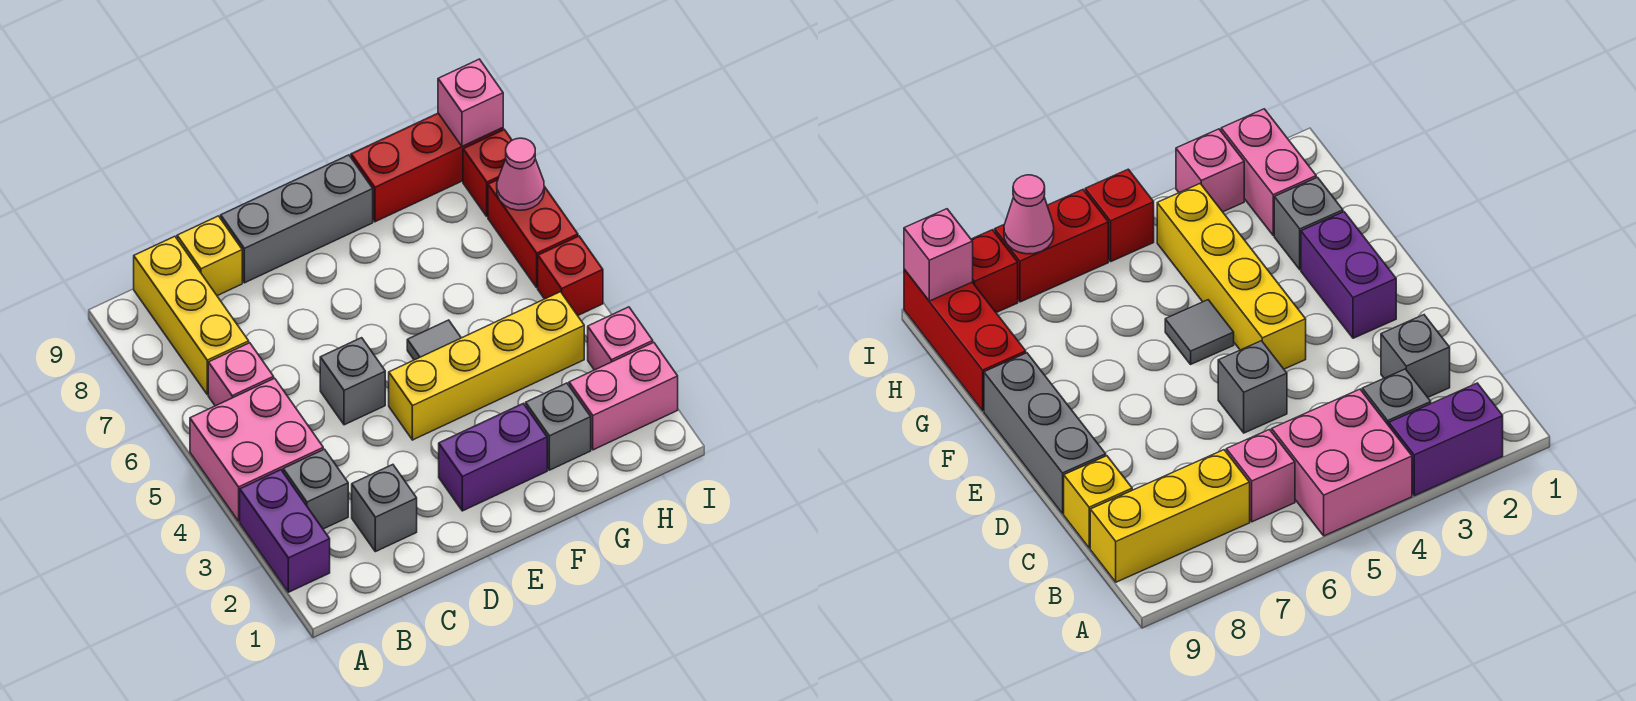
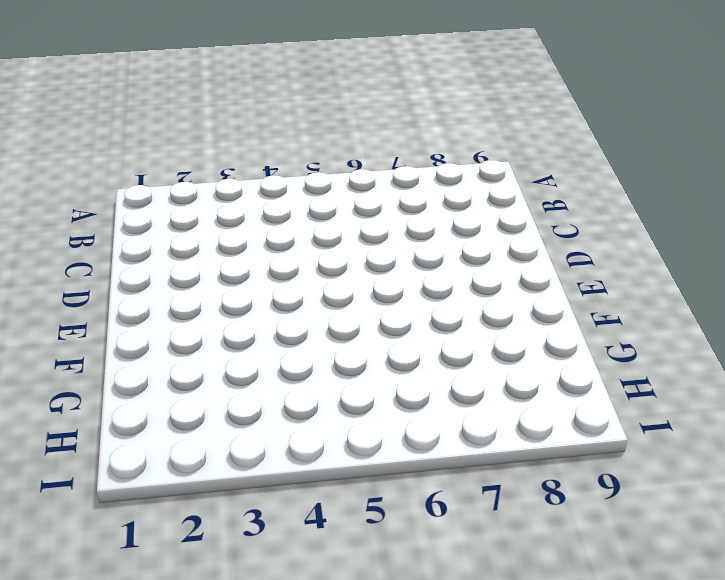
none -> purple brick A2:A3 level 1
none -> pink brick A4:B5 level 1
none -> grey brick B3 level 1

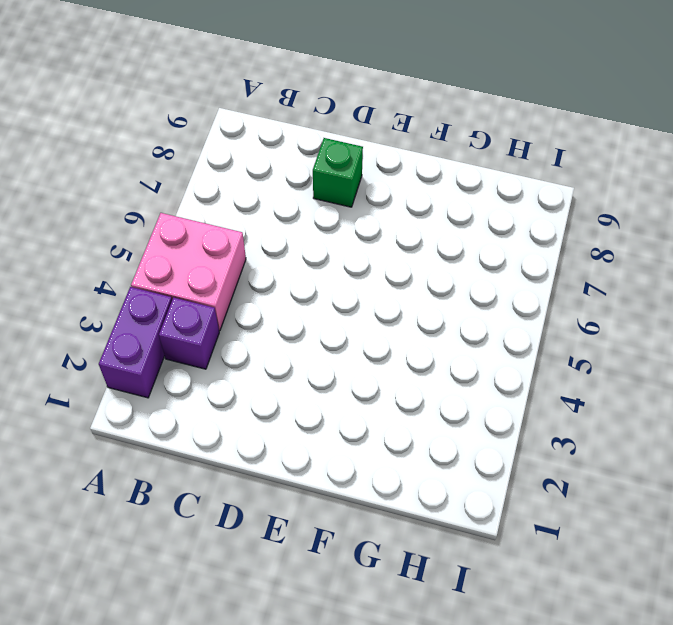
purple brick B3 level 1 -> grey brick B3 level 1
green brick D8 level 1 -> none
none -> pink brick B6 level 1
none -> yellow brick B7:B9 level 1
none -> grey brick C2 level 1

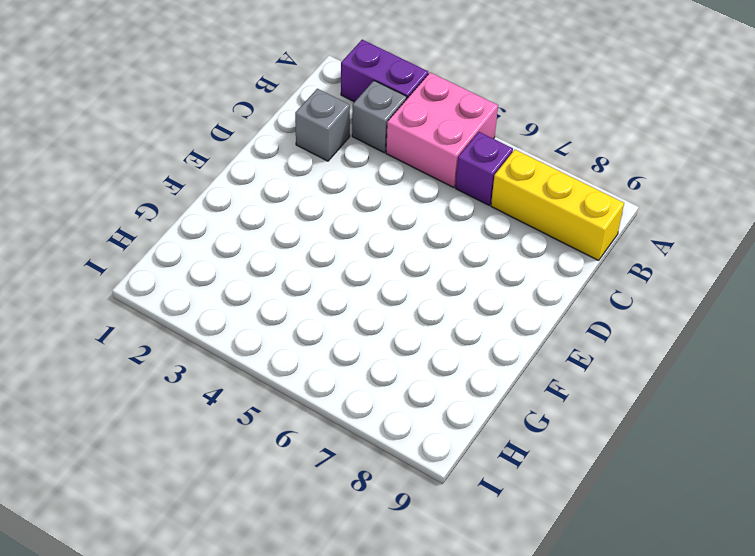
purple brick B6 level 1 -> pink brick B6 level 1
none -> yellow brick C9 level 1
none -> grey brick D5 level 1
none -> grey brick D9:F9 level 1

